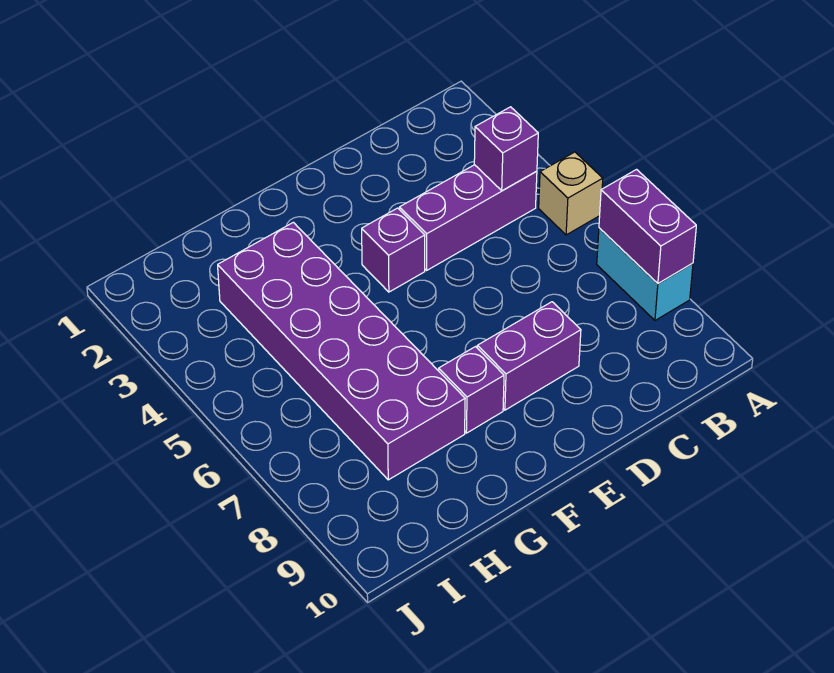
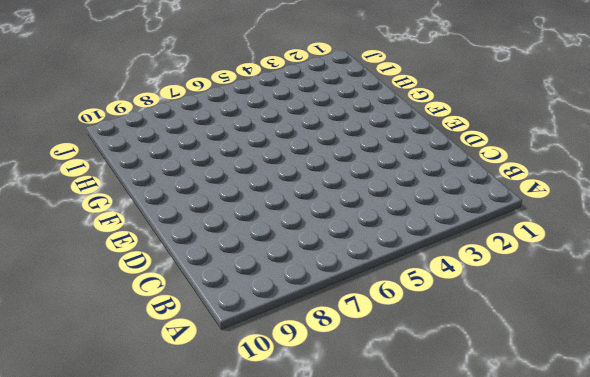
none -> tan brick A5 level 1
none -> cyan brick A7:A8 level 1

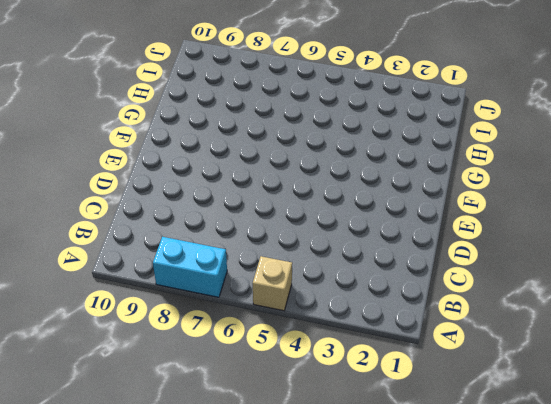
none -> purple brick B4:D4 level 1
none -> purple brick D8:E8 level 1

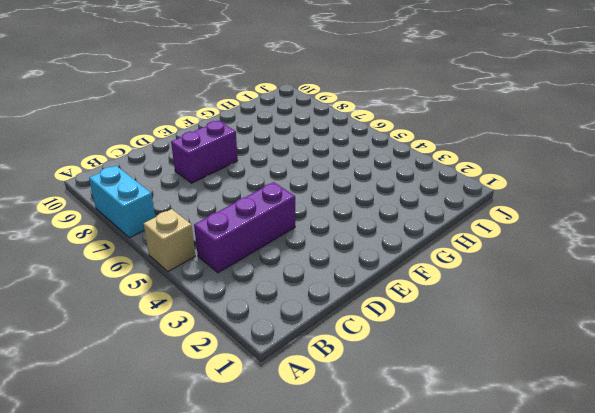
none -> purple brick E4 level 1
none -> purple brick F8 level 1

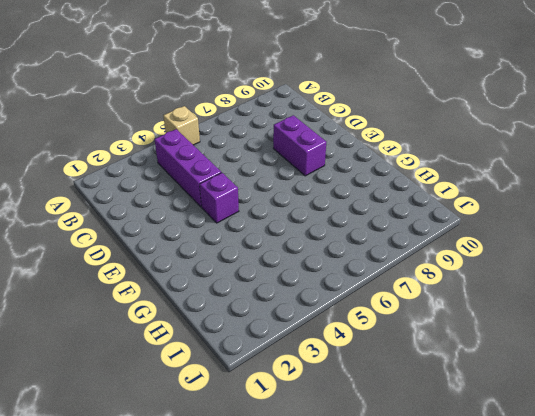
none -> cyan brick A7:A8 level 1
none -> purple brick F8 level 1

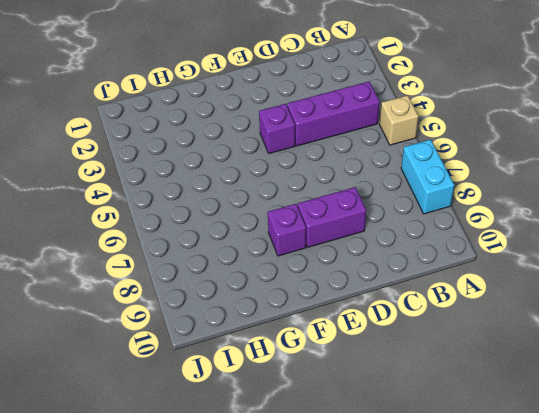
none -> purple brick G3:H8 level 1
none -> purple brick A7:A8 level 2

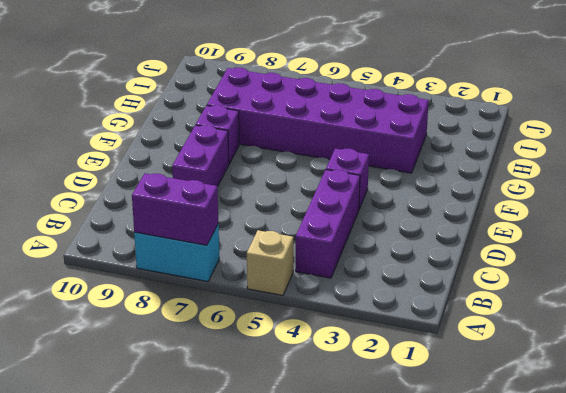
none -> purple brick B4 level 2

